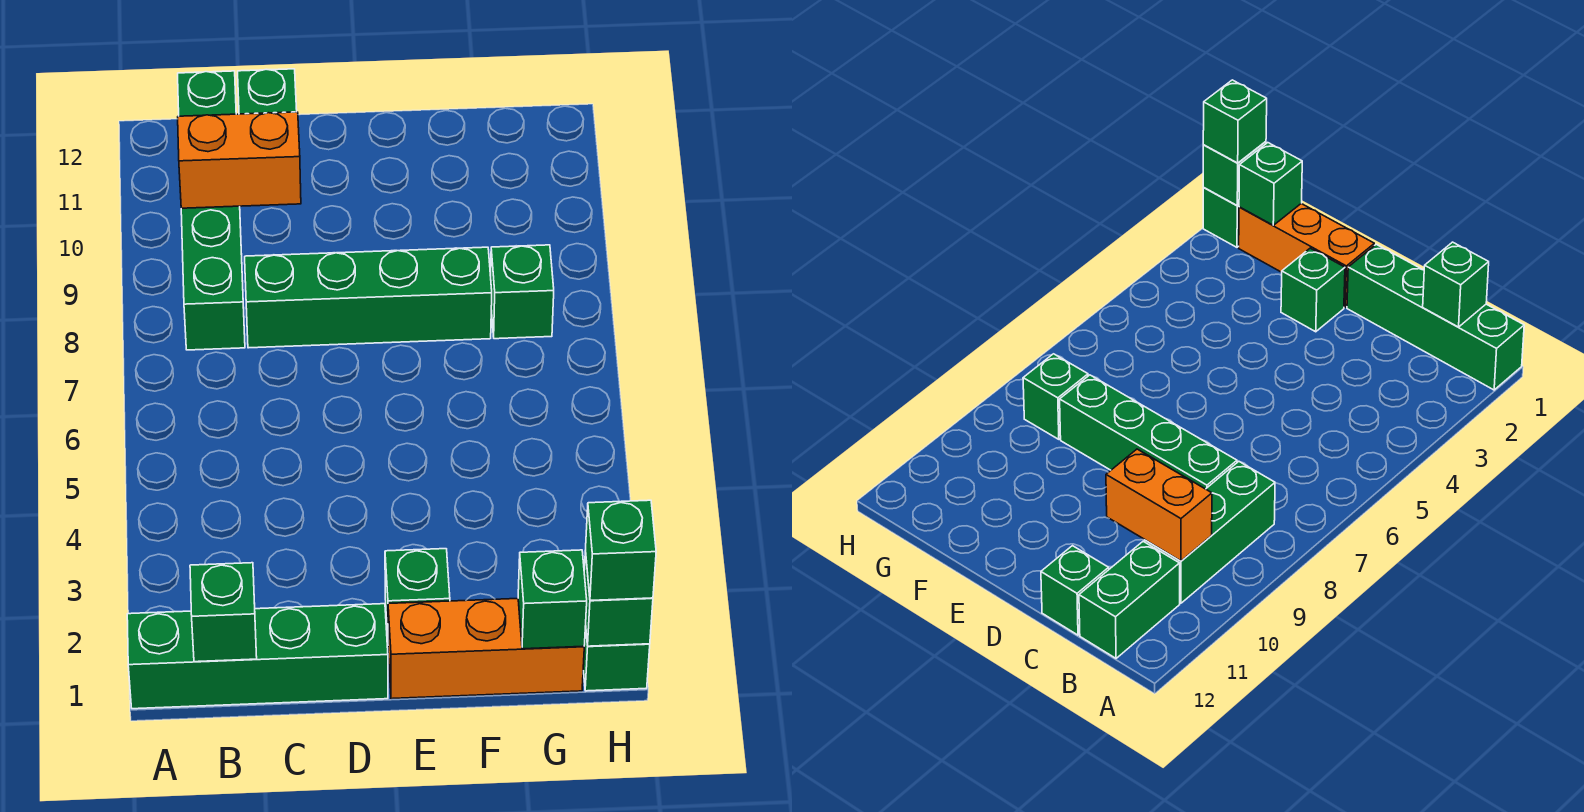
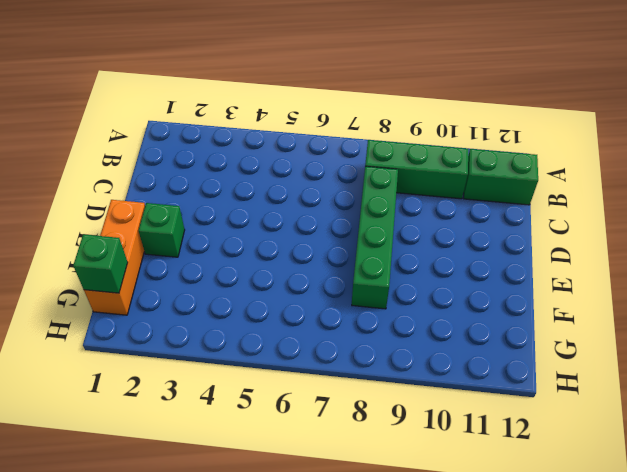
none -> green brick A1:D1 level 1
none -> green brick C12 level 1
none -> green brick G8 level 1

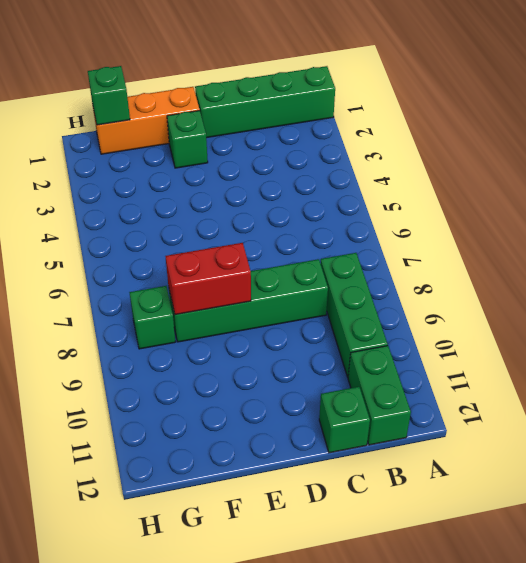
red brick E8:F8 level 2 -> none
none -> green brick H1 level 1
none -> green brick B1 level 2
none -> orange brick B10:C10 level 2

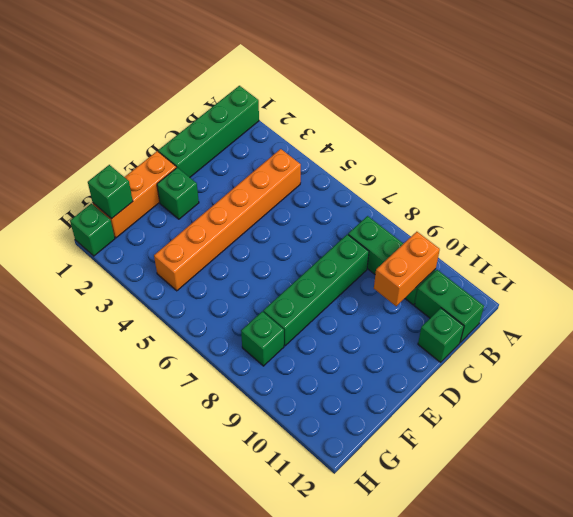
orange brick B4:G4 level 1 -> none
none -> green brick B1 level 2
none -> green brick H1 level 2
none -> green brick H1 level 3

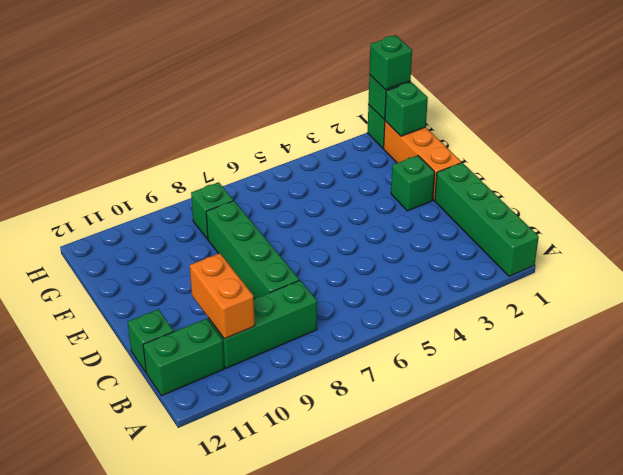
none -> green brick B1 level 2

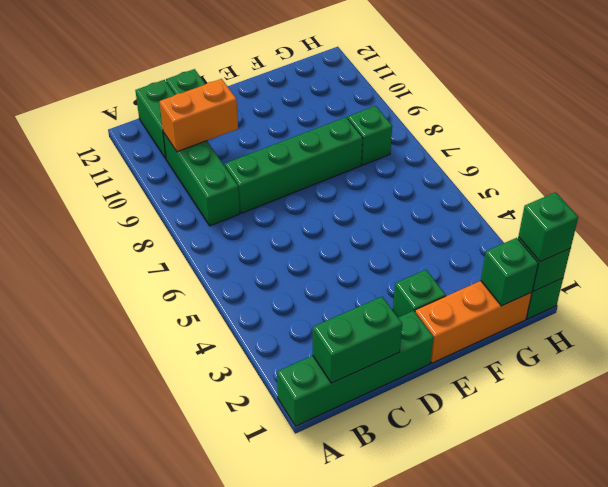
green brick B1:C1 level 2 -> green brick B1 level 2

